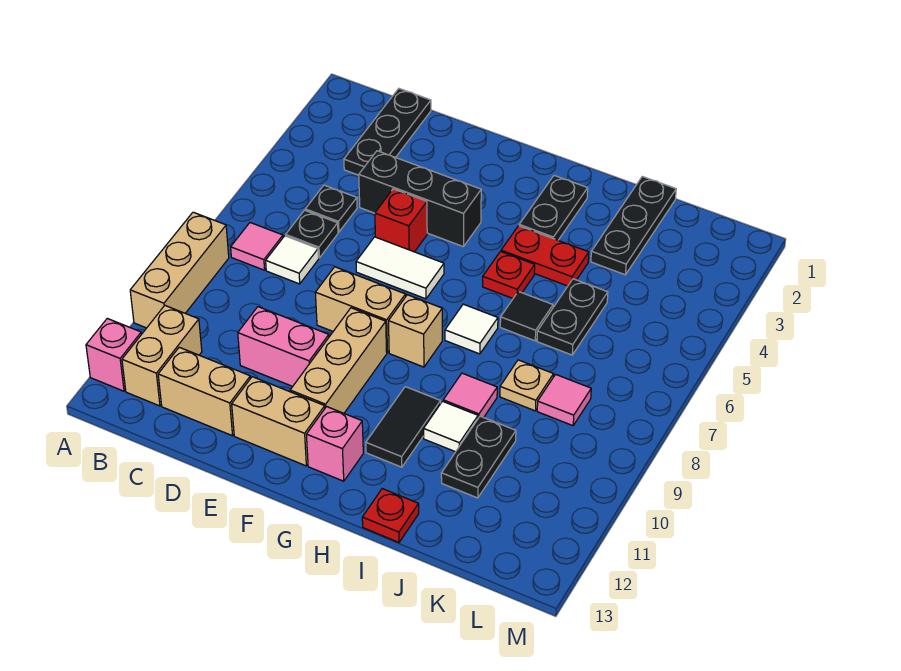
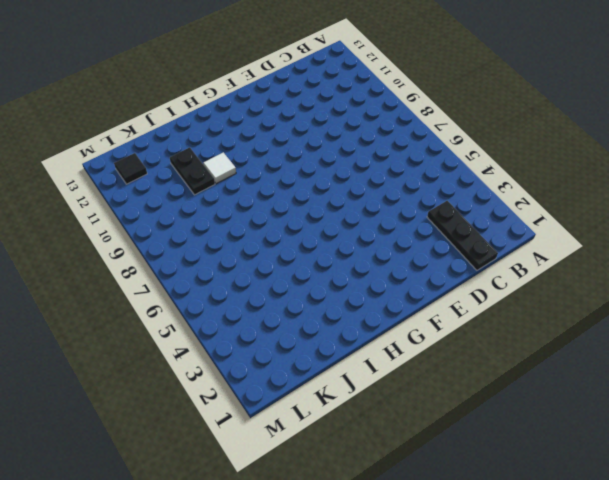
black tile L12 level 1 -> black tile I6 level 1
none -> tan brick A8:A10 level 1
none -> pink brick A12 level 1
none -> pink tile B7 level 1
none -> tan brick B11:B12 level 1

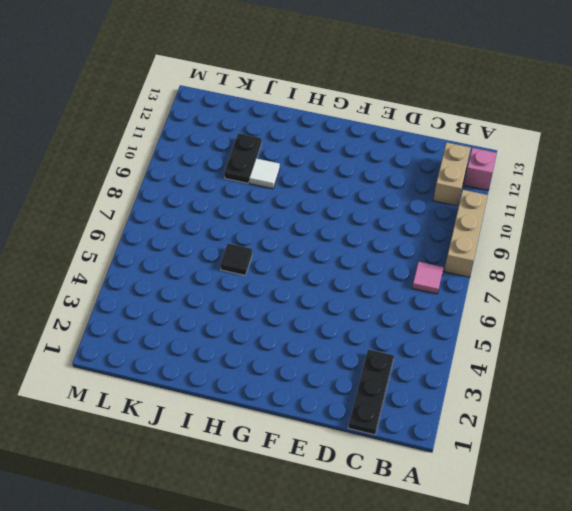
none -> black plate C5 level 1
none -> black plate C6 level 1
none -> white tile C7 level 1
none -> tan brick C12:D12 level 1

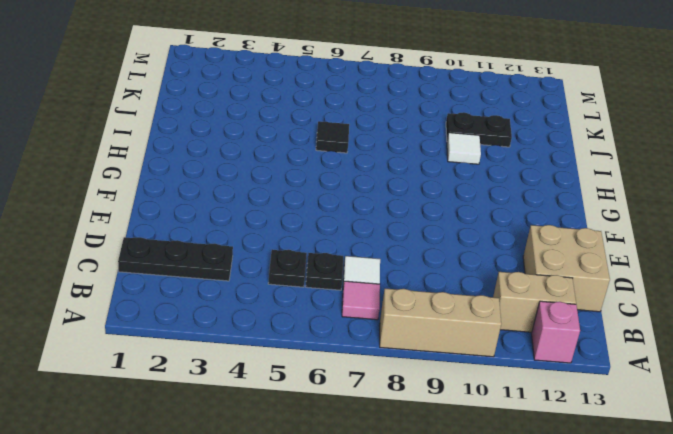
tan brick C12:D13 level 1 -> tan brick C12:D12 level 1
none -> black brick D4:F4 level 1
none -> pink brick D10:E10 level 1
none -> red brick E5 level 1
none -> white tile E6:F6 level 1

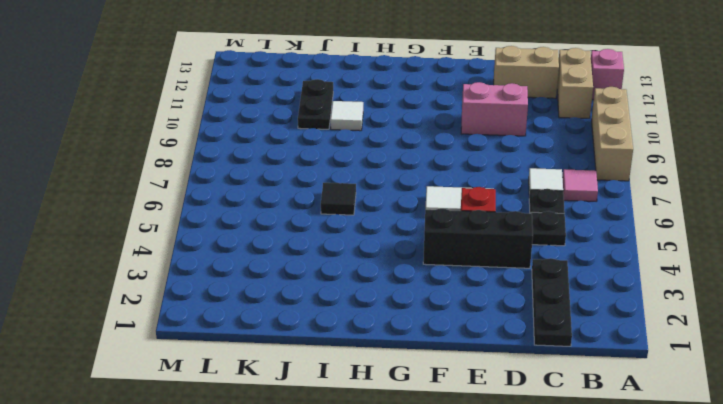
none -> tan brick E8:F8 level 1
none -> tan brick E12:F12 level 1
none -> tan brick F9:F11 level 1
none -> tan brick G8 level 1

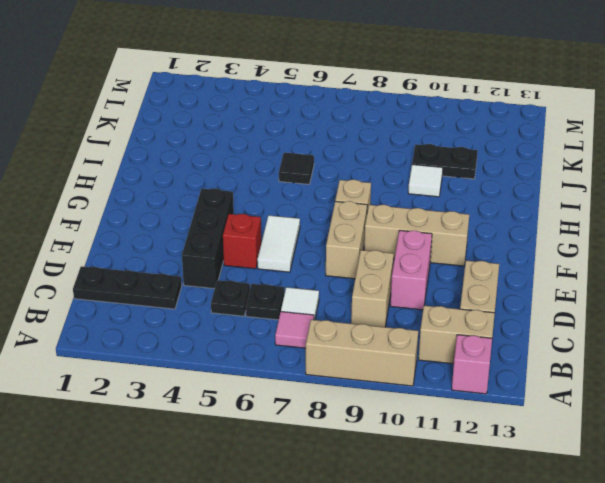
tan brick C9:D9 level 1 -> tan brick E12:F12 level 1
none -> pink brick G12 level 1
none -> black plate H2:H3 level 1
none -> red plate H4:I4 level 1
none -> red plate H5 level 1

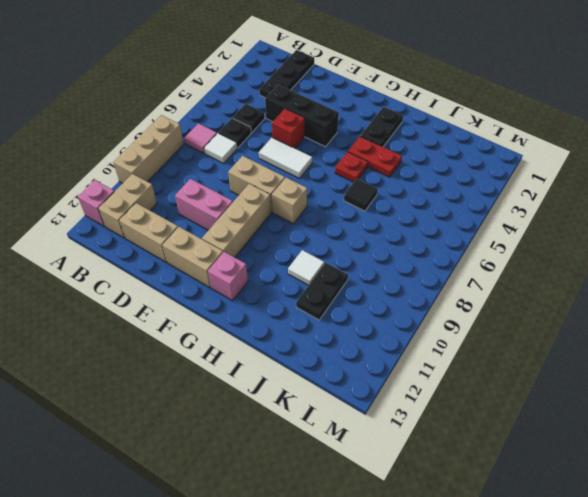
none -> white tile H7 level 1
none -> black tile H10:H11 level 1
none -> pink tile I9 level 1
none -> red plate I13 level 1

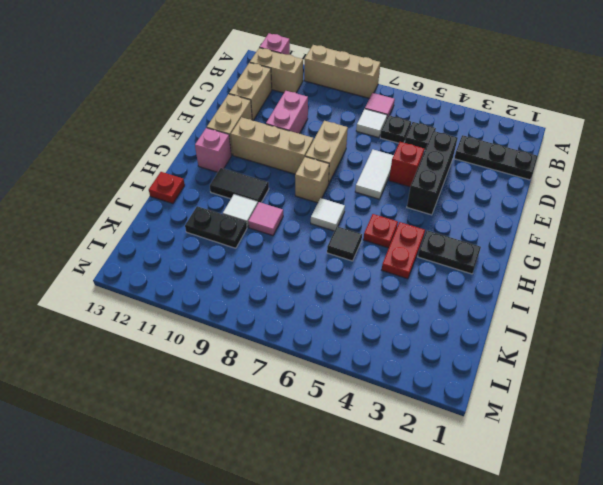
none -> black plate J1:J3 level 1
none -> black plate J5:J6 level 1
none -> tan plate J8 level 1
none -> pink tile K8 level 1

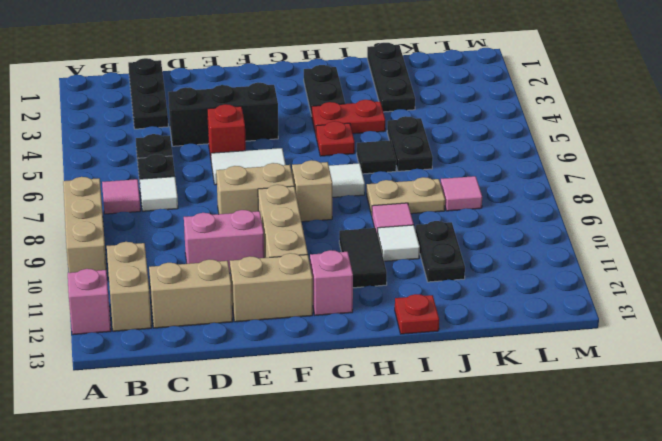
tan plate I8:J8 level 1 -> tan plate J8 level 1

